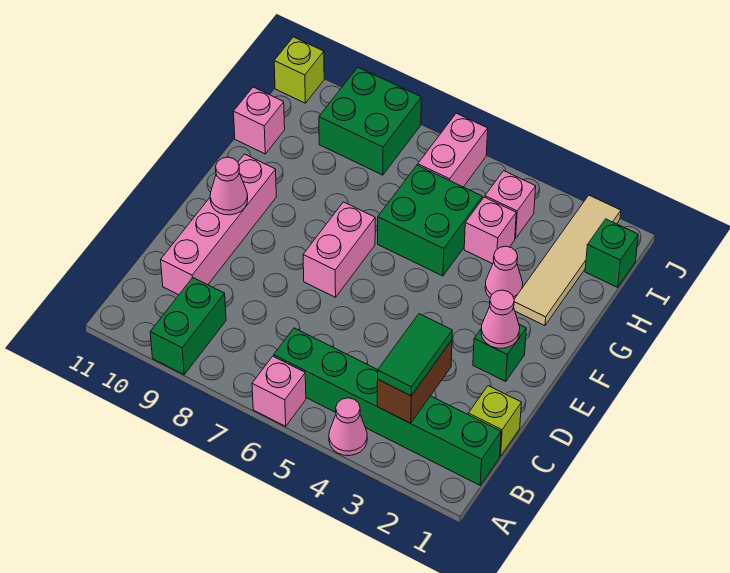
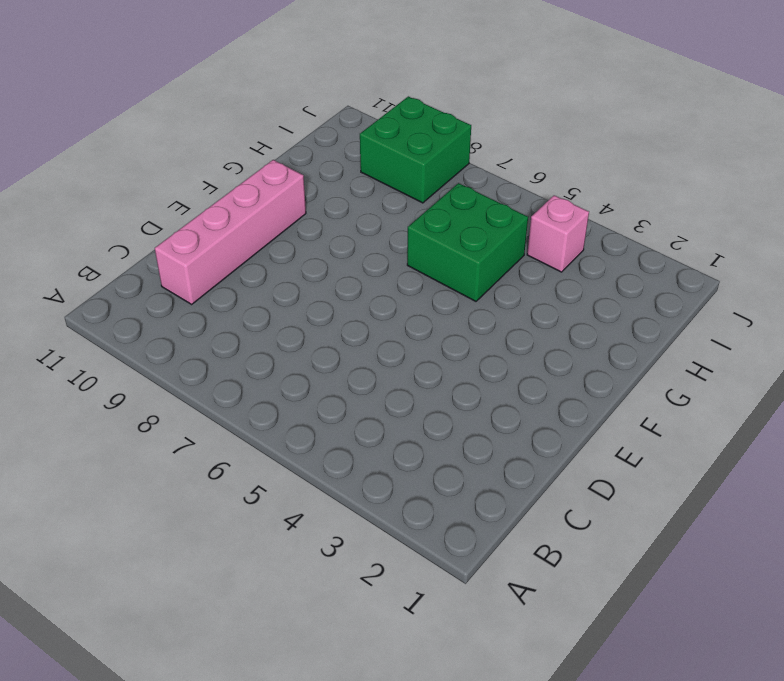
none -> pink cone A4 level 1
none -> pink brick A6 level 1
none -> green brick A9:B9 level 1

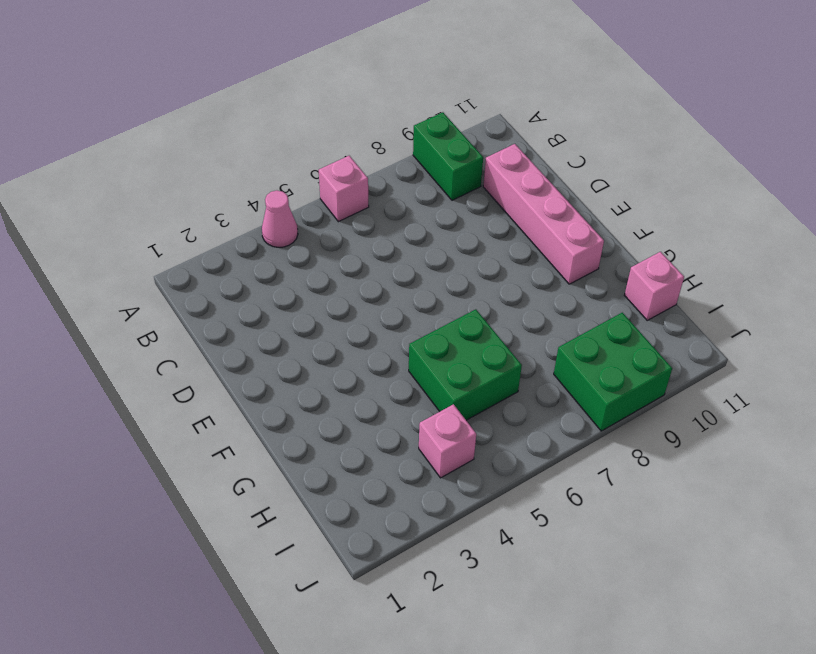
none -> green brick B1:B6 level 1
none -> lime brick C1 level 1
none -> green brick E2 level 1

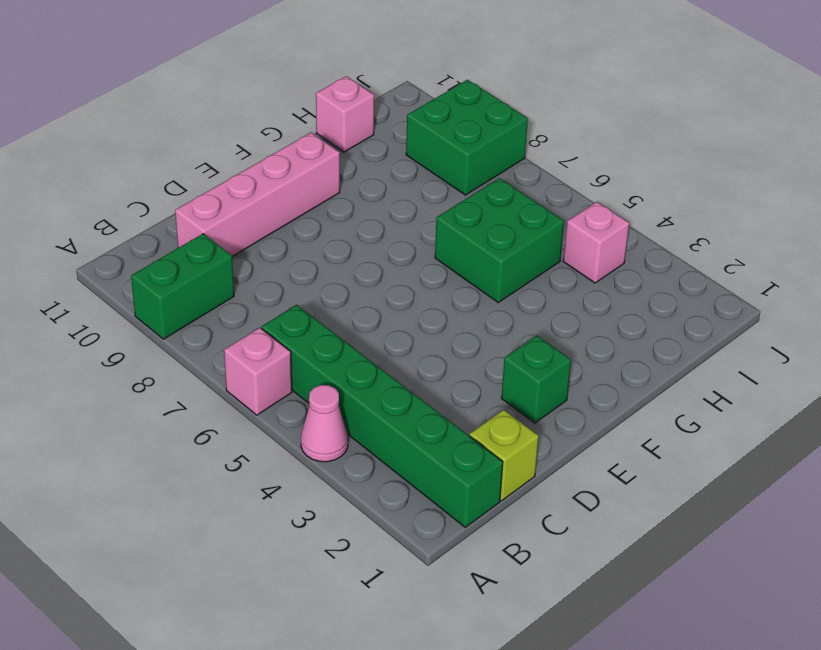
none -> pink brick E7:F7 level 1
none -> tan tile G2:J2 level 1
none -> pink cone G3 level 1

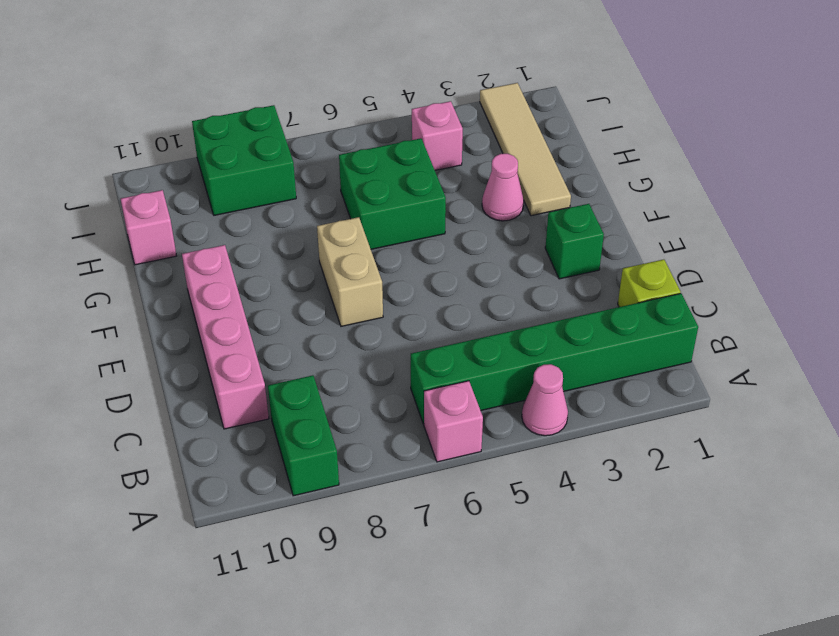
tan brick E7:F7 level 1 -> pink brick E7:F7 level 1
none -> pink brick H4 level 1
none -> green brick I1 level 1
none -> pink brick I6:J6 level 1

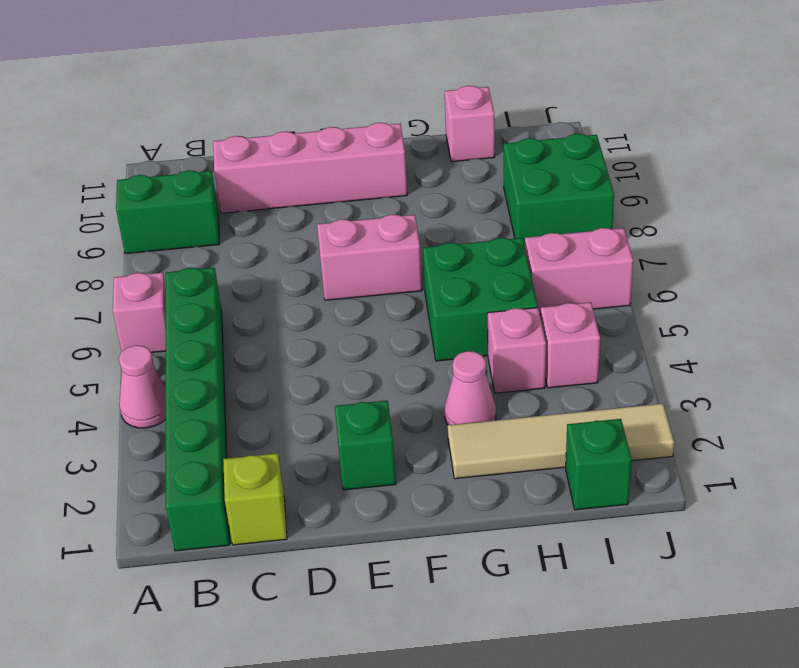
none -> lime brick J11 level 1
none -> brown brick B3:C3 level 2
none -> pink cone E2 level 2

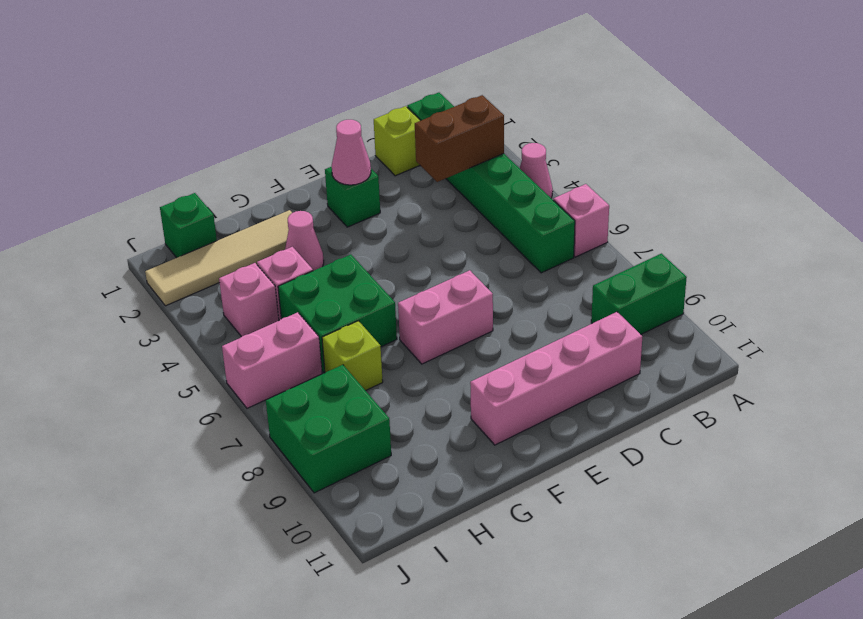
lime brick H7 level 1 -> lime brick J11 level 1
none -> pink brick H11 level 1
none -> pink cone E10 level 2
none -> green tile B3:C3 level 3

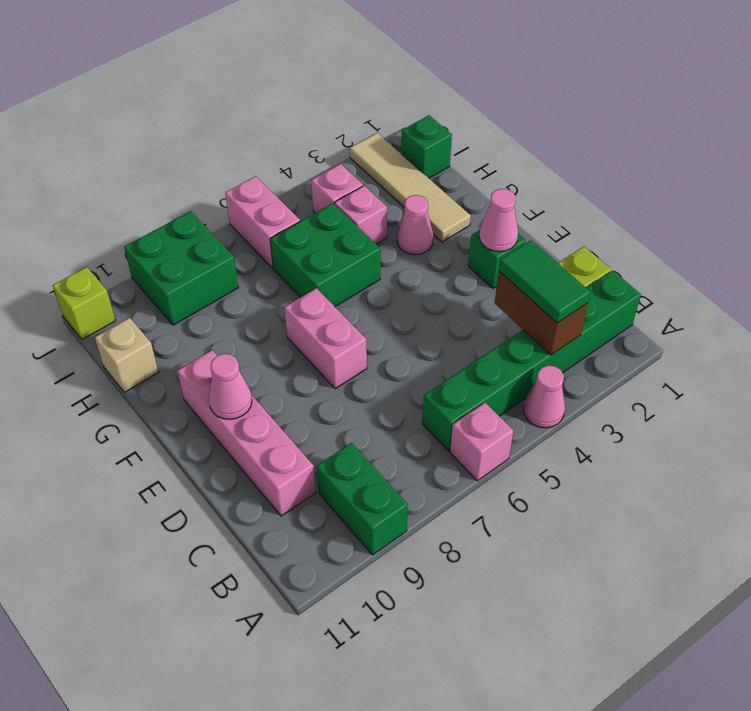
tan brick H11 level 1 -> pink brick H11 level 1

